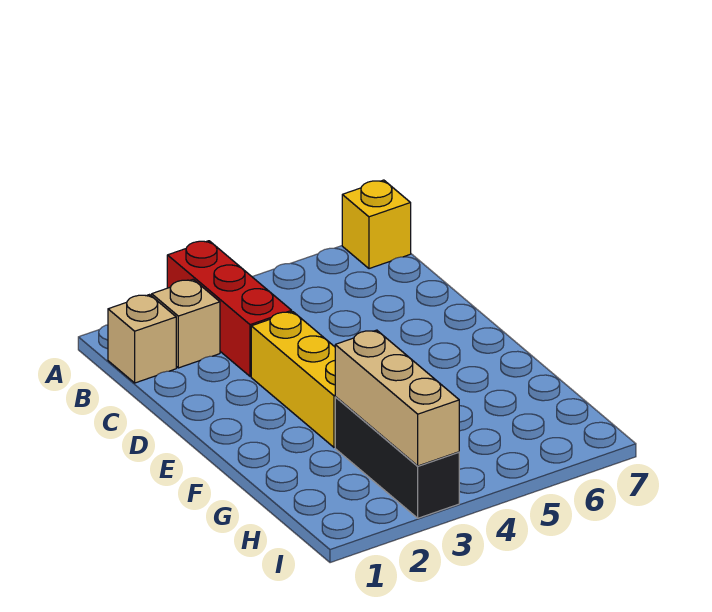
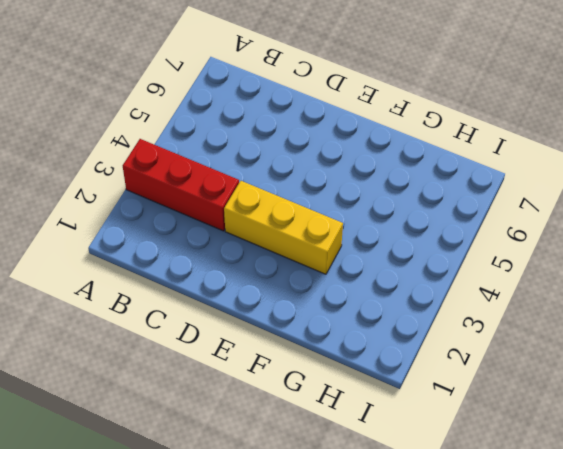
none -> yellow brick A7 level 1
none -> tan brick B1 level 1

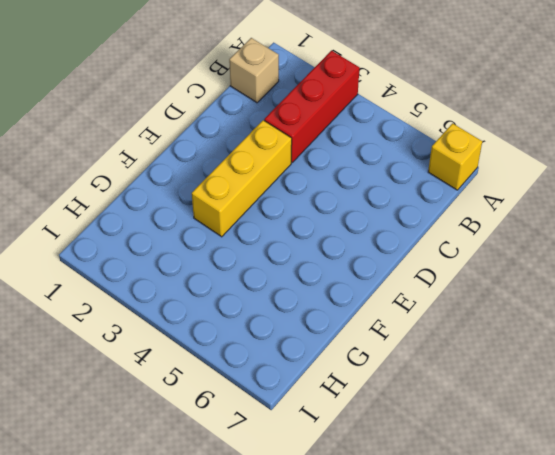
none -> tan brick B2 level 1
none -> black brick G3:I3 level 1

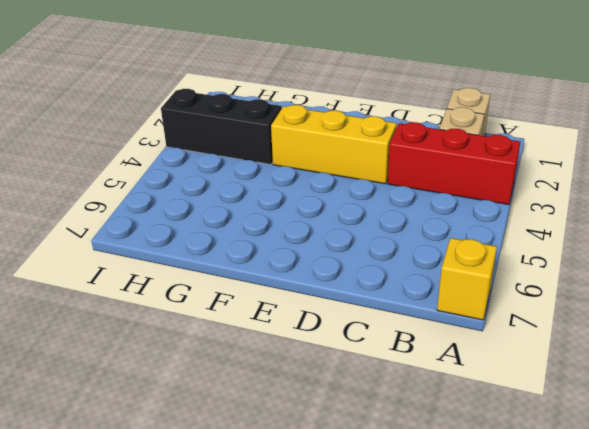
none -> tan brick G3:I3 level 2

